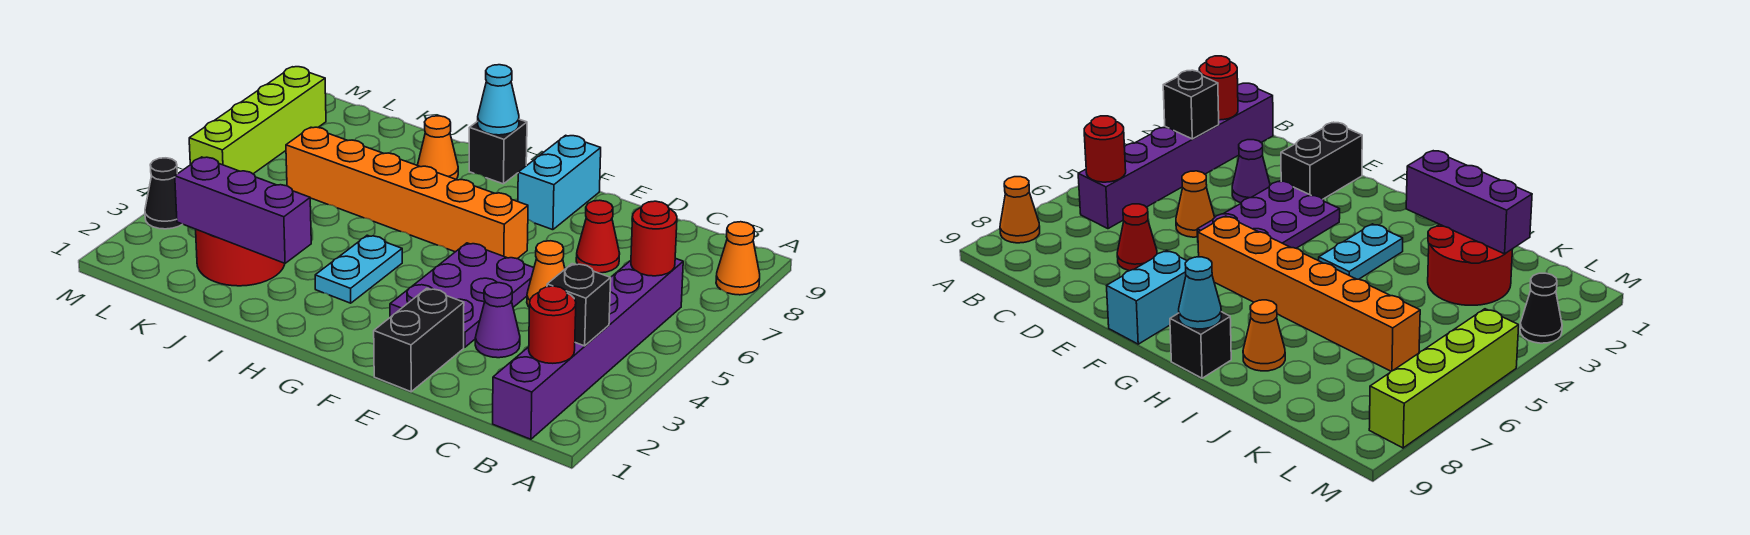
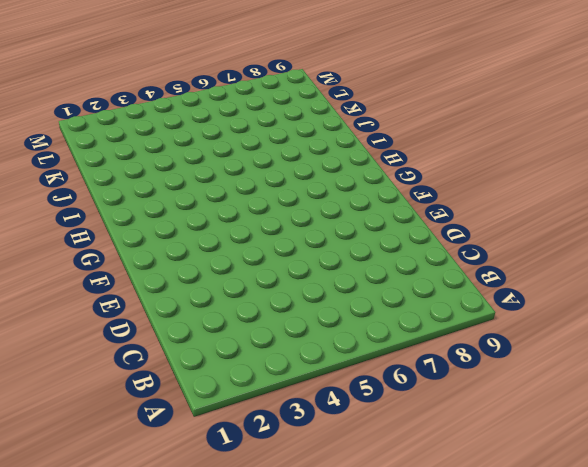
none -> orange cone A8 level 1
none -> purple brick B1:B6 level 1
none -> purple cone D3 level 1

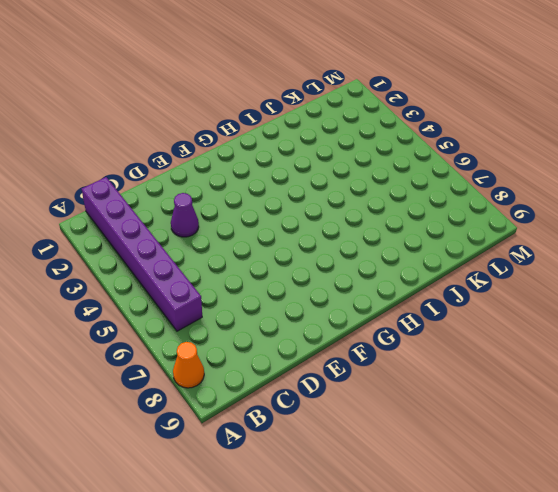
none -> orange cone D5 level 1
none -> red cone D7 level 1
none -> black brick E1:E2 level 1

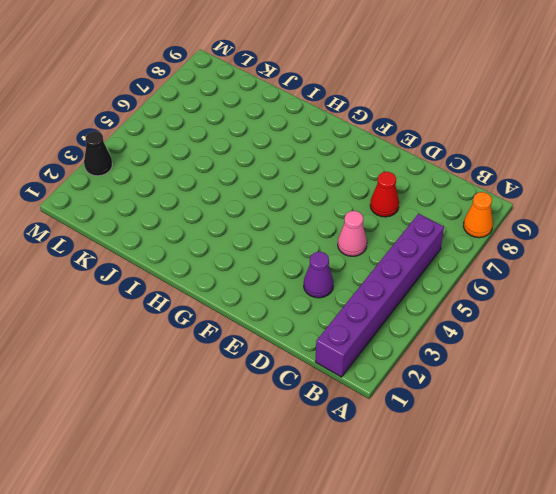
pink cone D5 level 1 -> orange cone D5 level 1
none -> black brick E1:E2 level 1
none -> purple plate E3:F5 level 1
none -> orange brick F6:K6 level 1

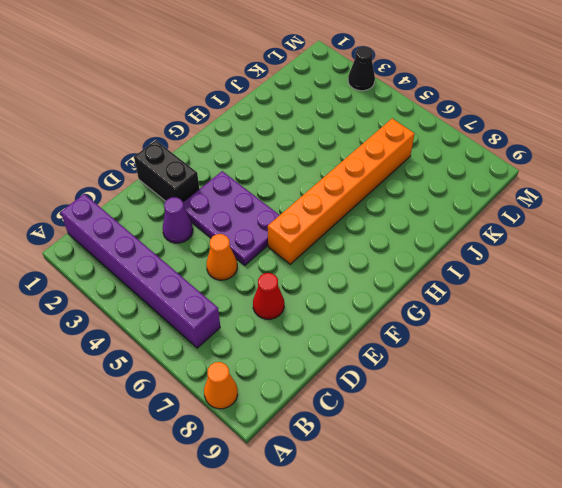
none -> cyan brick F8:F9 level 1
none -> cyan plate H3:H4 level 1
none -> black brick H9 level 1

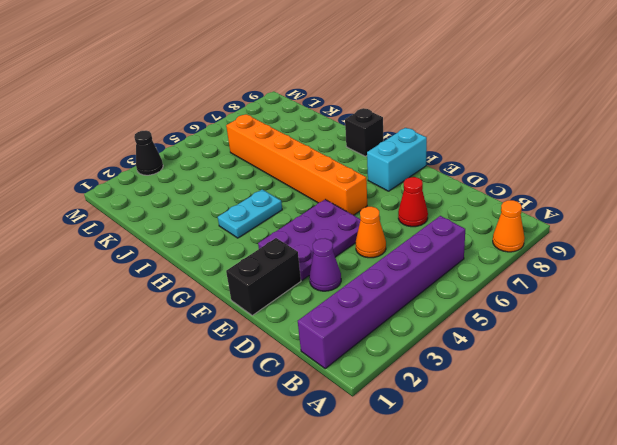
none -> orange cone I8 level 1
none -> red round brick J2:K3 level 1
none -> lime brick M5:M8 level 1

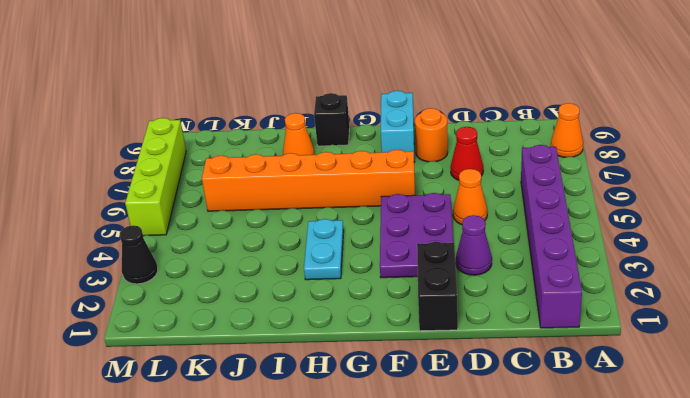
orange round brick E8 level 1 -> none
none -> red round brick J2:K3 level 1
none -> red round brick B2 level 2
none -> black brick B3 level 2

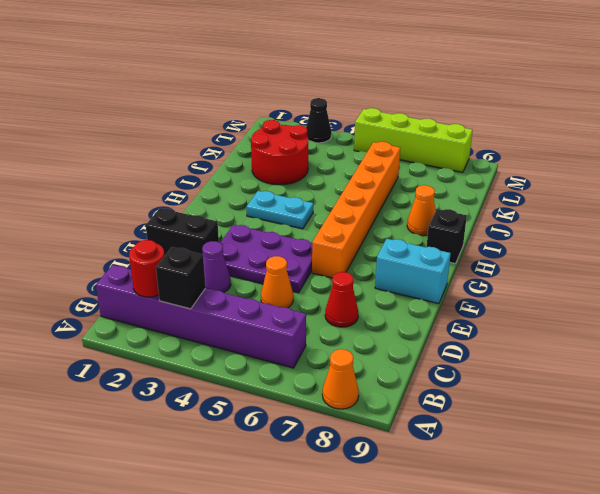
none -> red round brick B6 level 2
none -> cyan cone H9 level 2
none -> purple brick I2:K2 level 2

